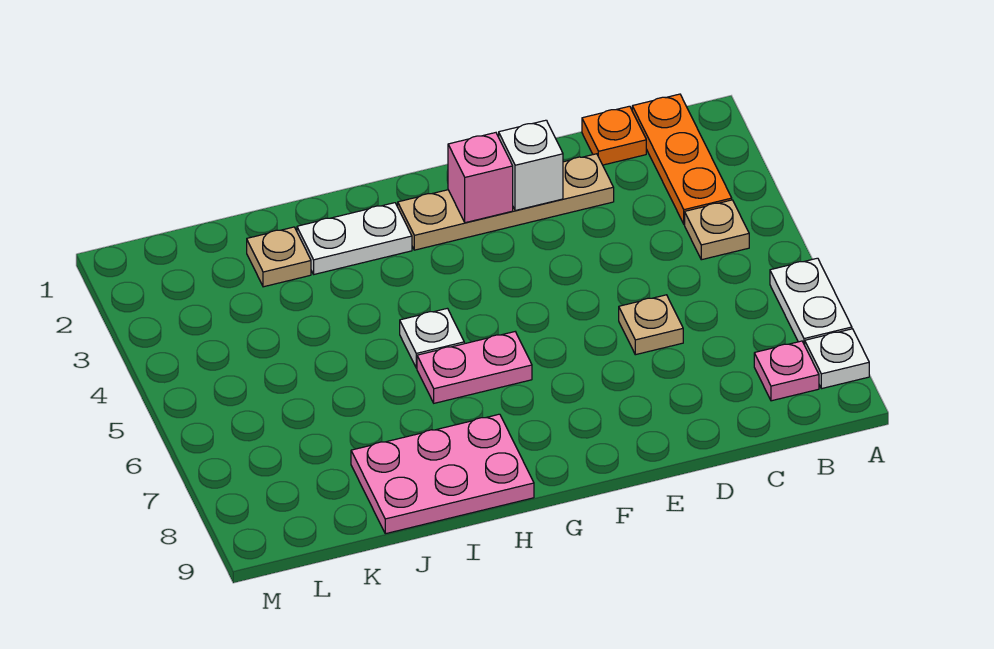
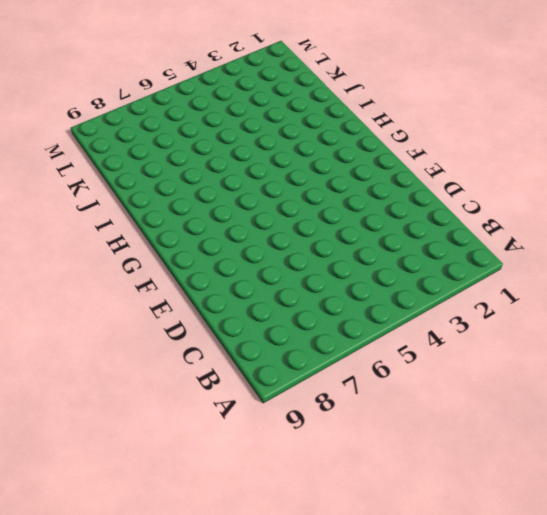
none -> white plate A6:A7 level 1
none -> white plate A8 level 1
none -> orange plate B1:B3 level 1

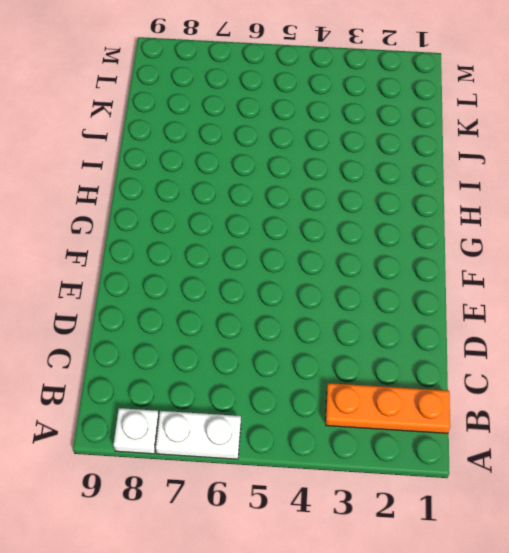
none -> tan plate B4 level 1
none -> pink plate B8 level 1
none -> orange plate C1 level 1

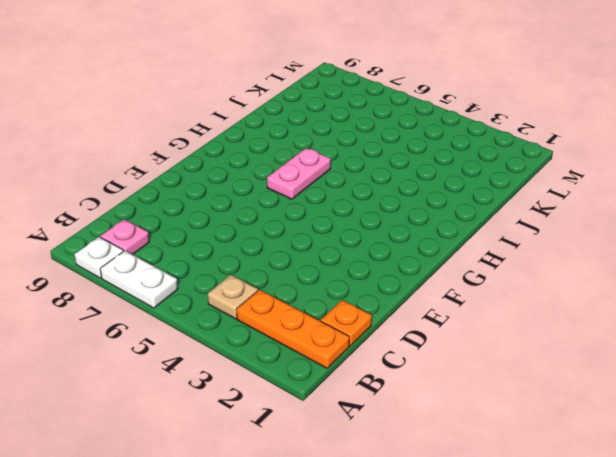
none -> tan plate D2:G2 level 1
none -> tan plate D6 level 1
none -> white plate H2:I2 level 1

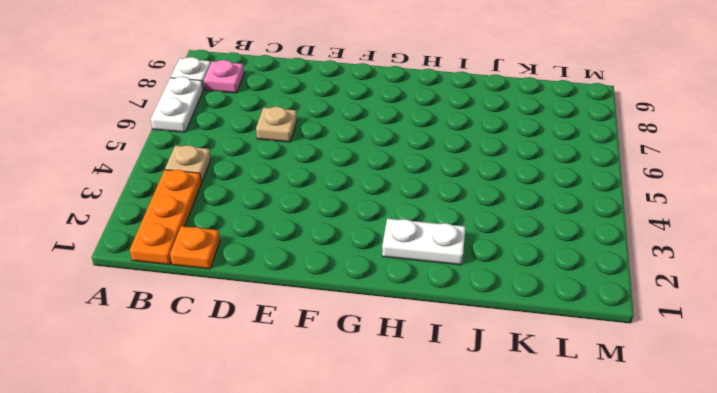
none -> tan plate D2:G2 level 1
none -> pink plate G6:H6 level 1
none -> white plate H5 level 1

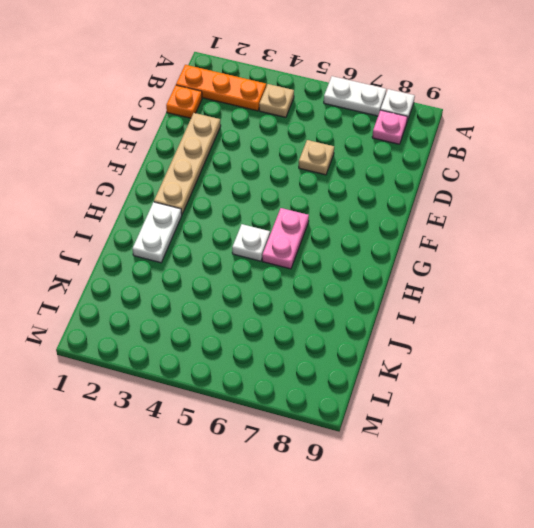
none -> pink plate H8:J9 level 1
none -> tan plate J2 level 1
none -> white brick E2 level 2

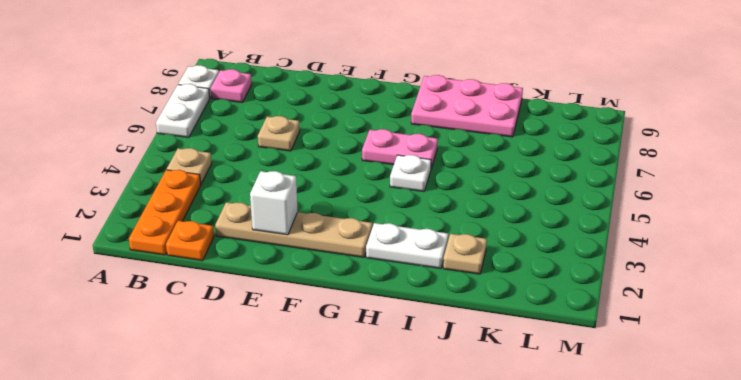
none -> pink brick F2 level 2

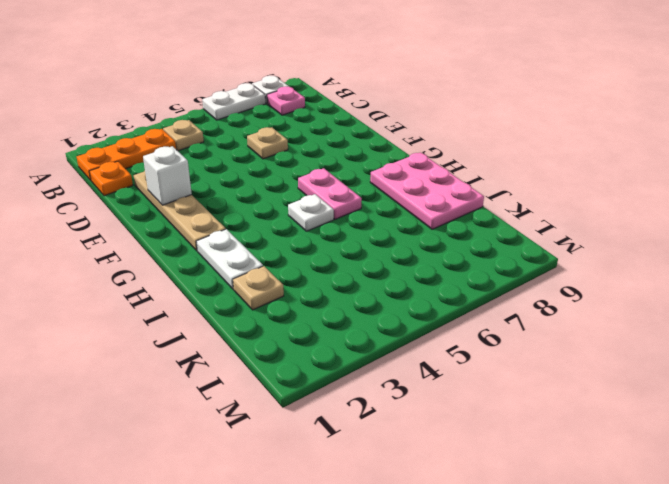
none -> pink brick F2 level 2

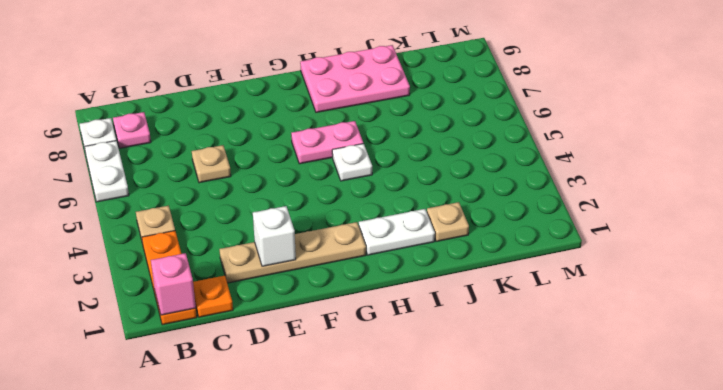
pink brick B1 level 2 -> pink brick F2 level 2

